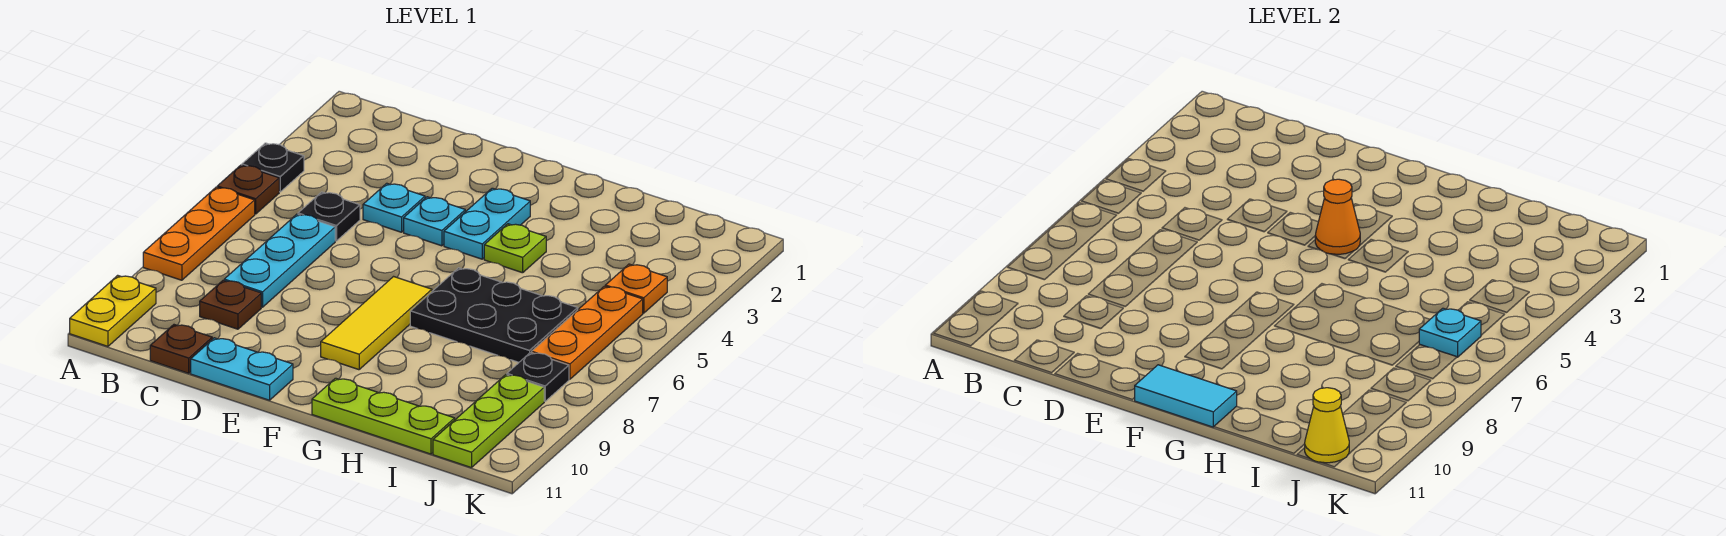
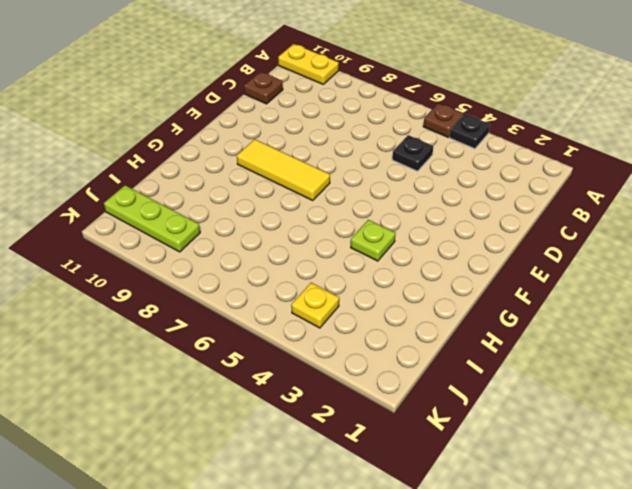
yellow plate J4 level 1 -> orange plate J4 level 1
none -> orange plate A6:A8 level 1
none -> cyan plate C6:C8 level 1
none -> brown plate C9 level 1

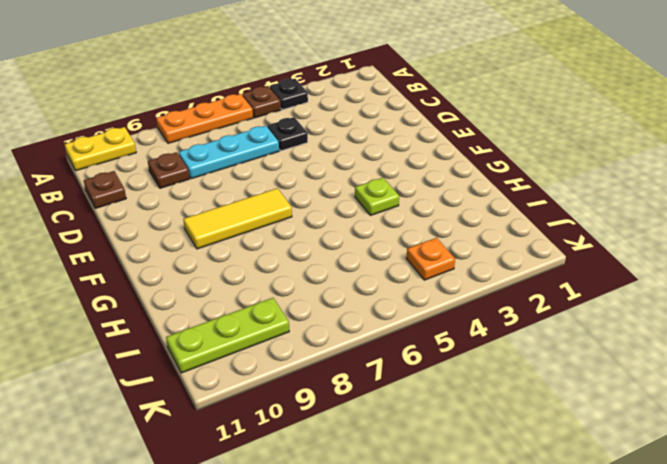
none -> cyan plate D4 level 1
none -> cyan plate D11:E11 level 1
none -> cyan plate E4 level 1

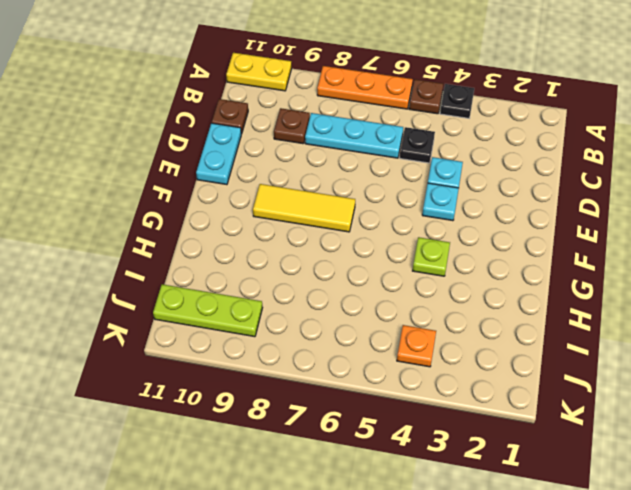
none -> cyan plate F3:F4 level 1
none -> black plate G6:I7 level 1
none -> lime plate G11:I11 level 1

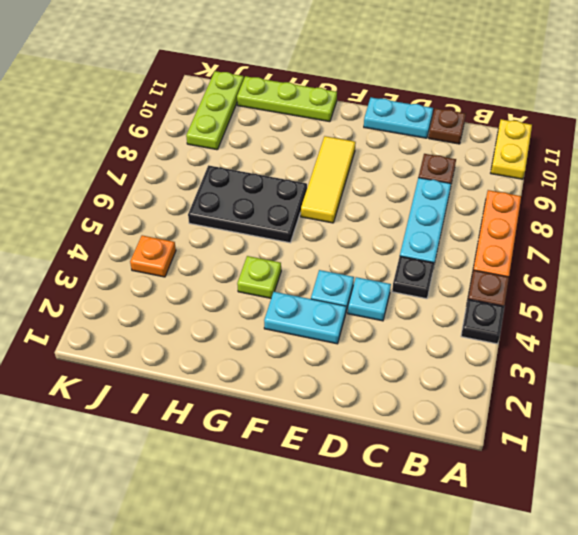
cyan plate E3:F3 level 1 -> cyan plate F3:F4 level 1
none -> orange plate J5:J7 level 1
none -> black plate J8 level 1
none -> orange cone F4 level 2

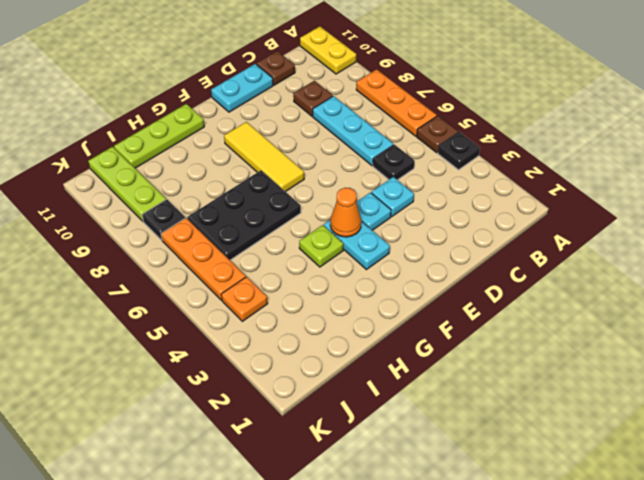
none -> cyan tile F11:G11 level 2
none -> cyan plate J6 level 2
none -> yellow cone J11 level 2

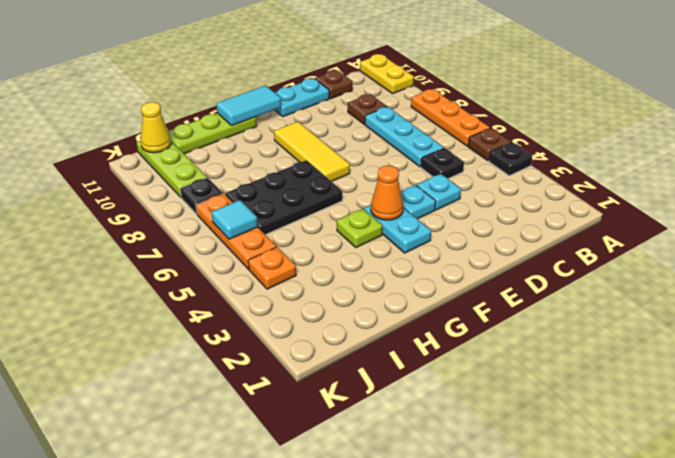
cyan tile J6 level 2 -> cyan plate J6 level 2

